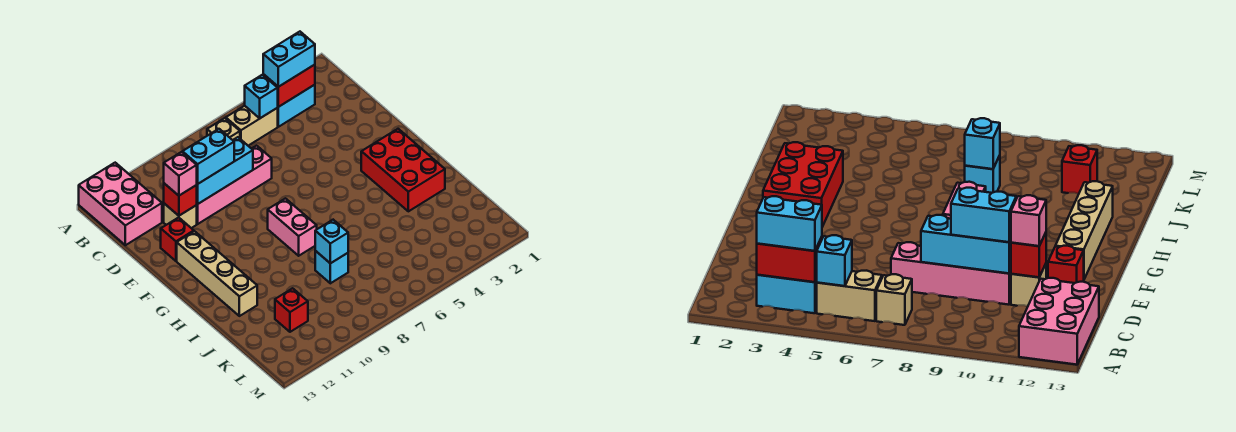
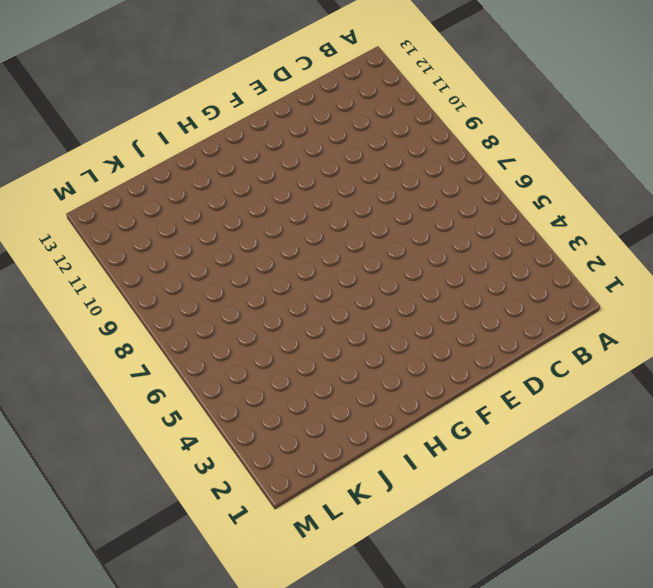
none -> pink brick A12:C13 level 1
none -> cyan brick B3:B4 level 1
none -> tan brick B5:B6 level 1

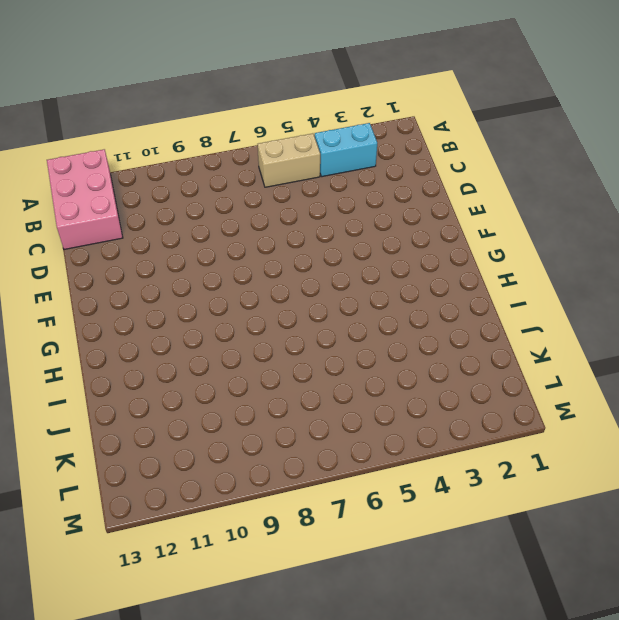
none -> tan brick B7 level 1
none -> pink brick D7:D10 level 1
none -> tan brick D11 level 1

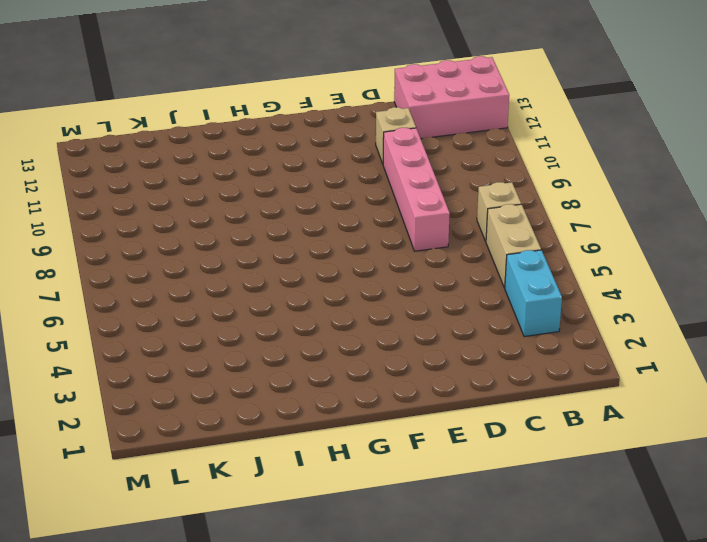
none -> red brick E12 level 1
none -> tan brick F12:I12 level 1
none -> red brick G2:I3 level 1

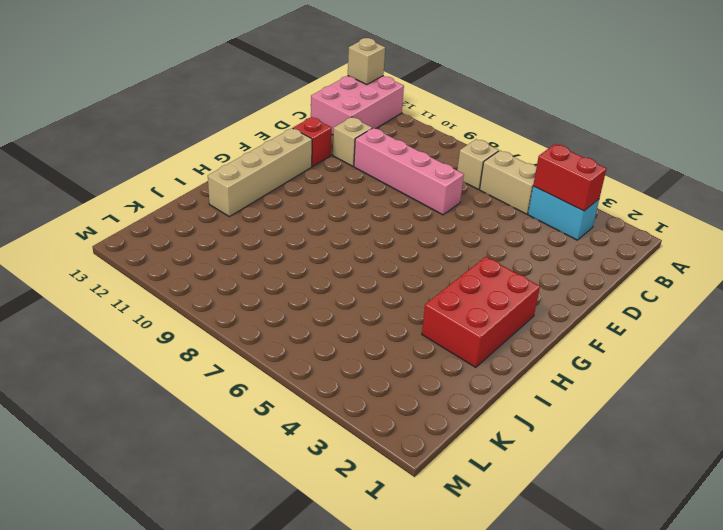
tan brick A13 level 2 -> none
none -> pink brick G8:H8 level 1
none -> cyan brick J8 level 1
none -> red brick K11 level 1

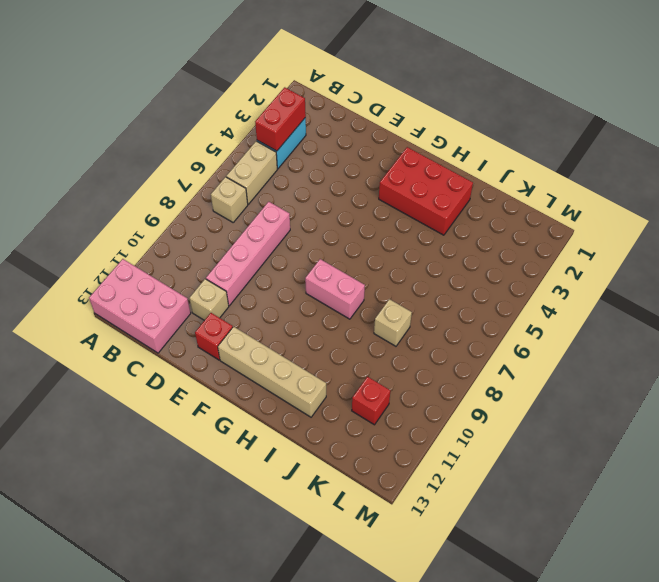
tan brick J8 level 1 -> cyan brick J8 level 1
none -> cyan brick B5 level 2
none -> cyan brick D8:D10 level 2
none -> red brick D11 level 2

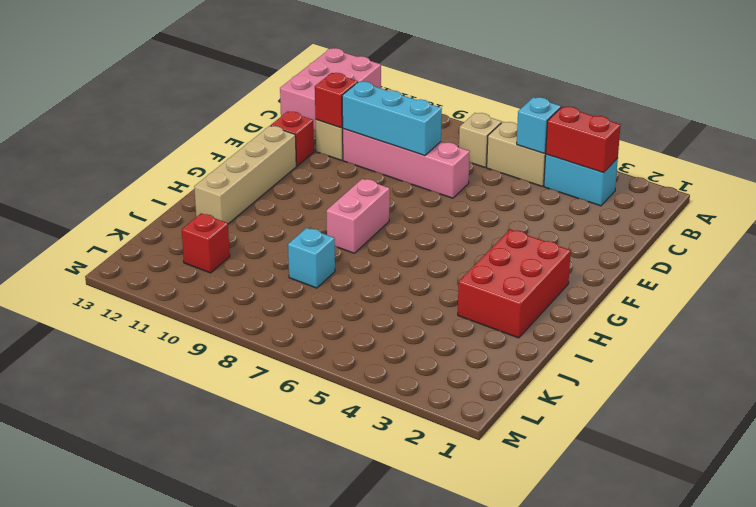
none -> cyan brick J8 level 2
none -> cyan brick B3:B4 level 3
none -> cyan brick D9:D10 level 3

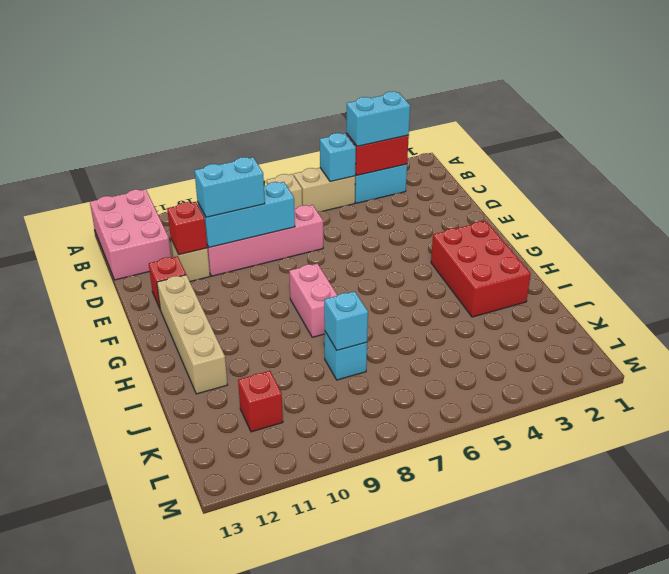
none -> pink brick D11 level 3

